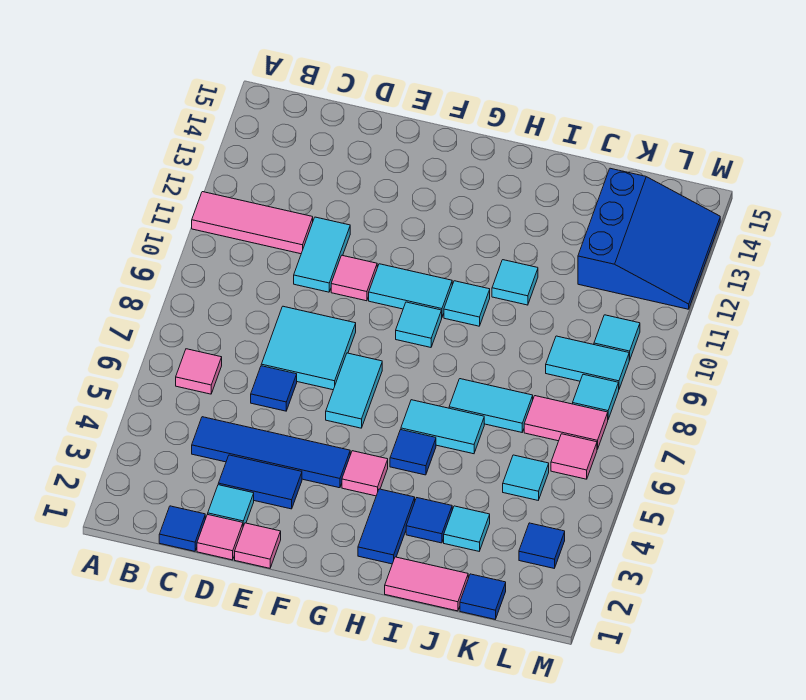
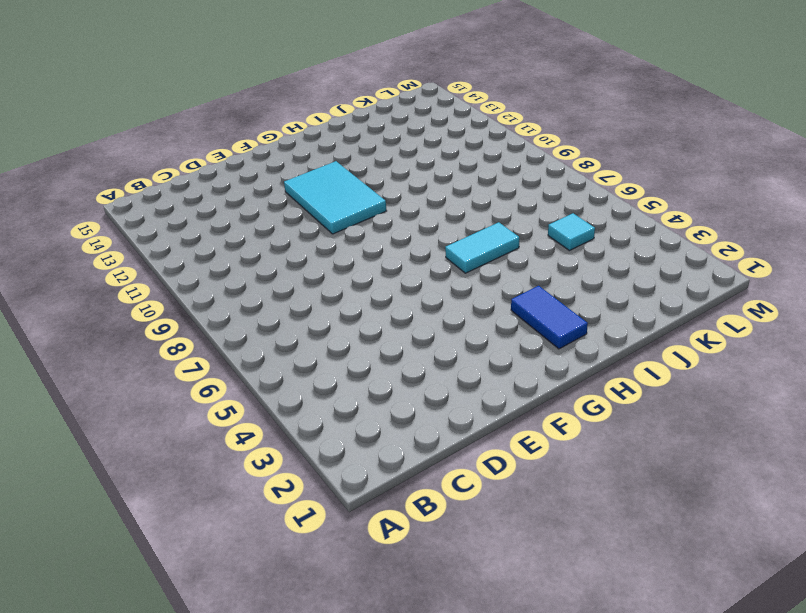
cyan tile F10:G12 level 1 -> cyan tile F10:G10 level 1
none -> pink tile A11:C11 level 1
none -> pink tile B6 level 1
none -> blue tile C1 level 1
none -> blue tile C4:F4 level 1

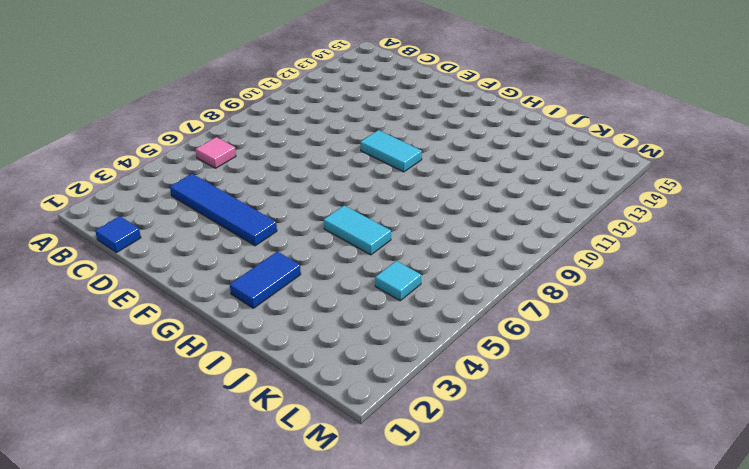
none -> pink tile A11:C11 level 1
none -> pink tile D1 level 1
none -> cyan tile D2 level 1
none -> blue tile D3:E3 level 1

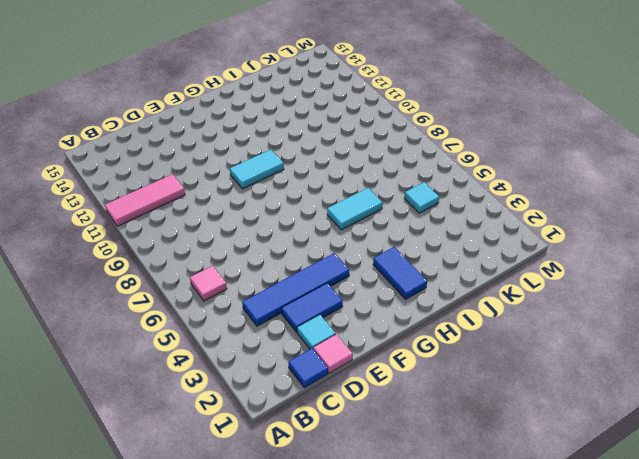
none -> blue tile D6 level 1
none -> cyan tile D7:E8 level 1
none -> cyan tile D10:D11 level 1
none -> pink tile E1 level 1

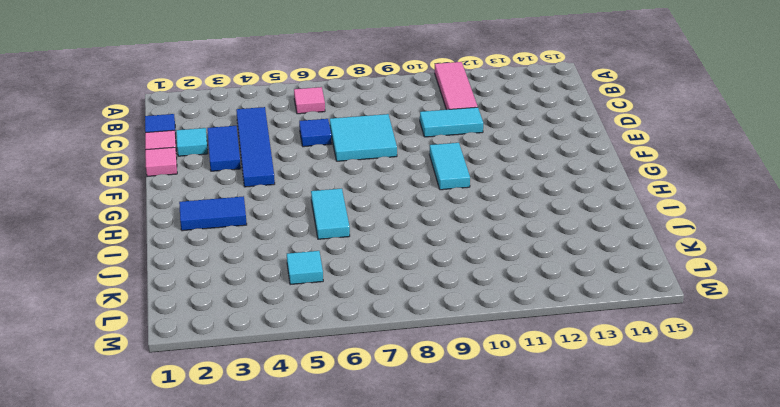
none -> pink tile E10 level 1
none -> cyan tile F6:F7 level 1
none -> pink tile G4 level 1
none -> cyan tile G9 level 1

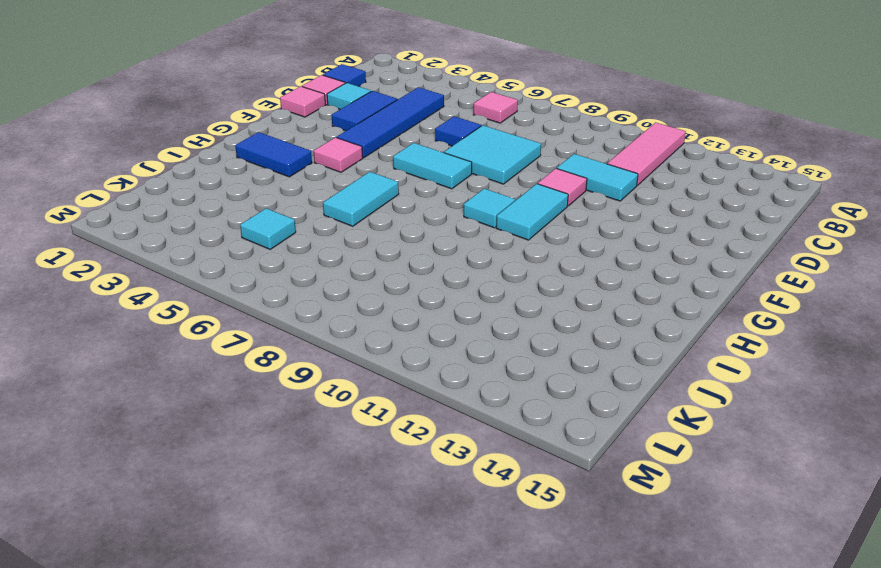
none -> blue tile H5 level 1
none -> cyan tile H10 level 1
none -> pink tile I1:J1 level 1
none -> blue tile I3 level 1

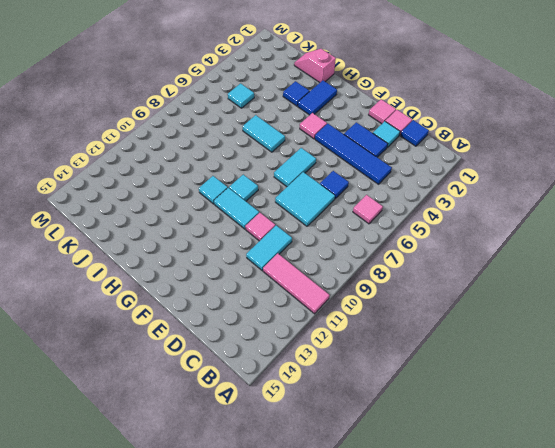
pink slope I1:J1 level 1 top I -> pink tile I1:J1 level 1
none -> blue tile H5 level 1
none -> cyan tile I7:J7 level 1
none -> cyan tile I11 level 1
none -> cyan tile J3 level 1

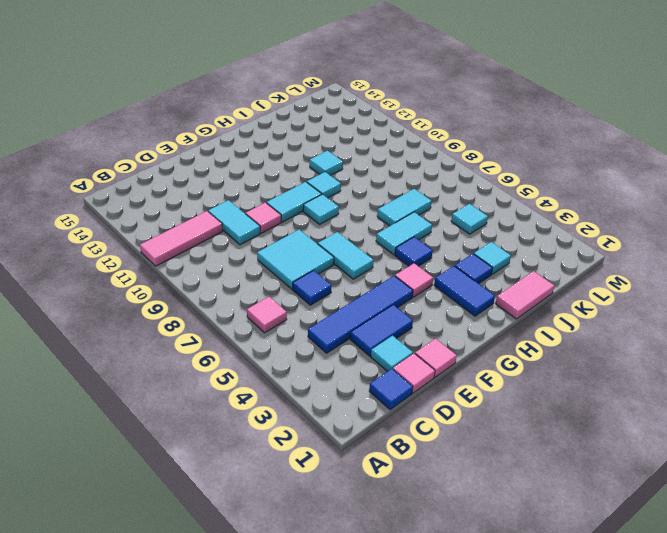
none -> blue tile K1 level 1
none -> pink tile K7:L7 level 1
none -> cyan tile K9:L9 level 1
none -> blue slope K12:M14 level 1 top K

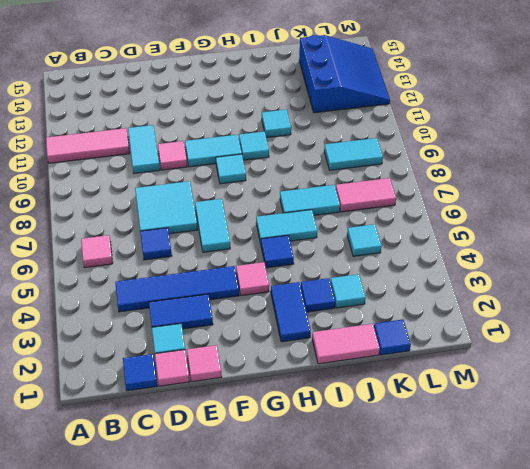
none -> blue tile L3 level 1
none -> pink tile L6 level 1
none -> cyan tile L8 level 1
none -> cyan tile L10 level 1

